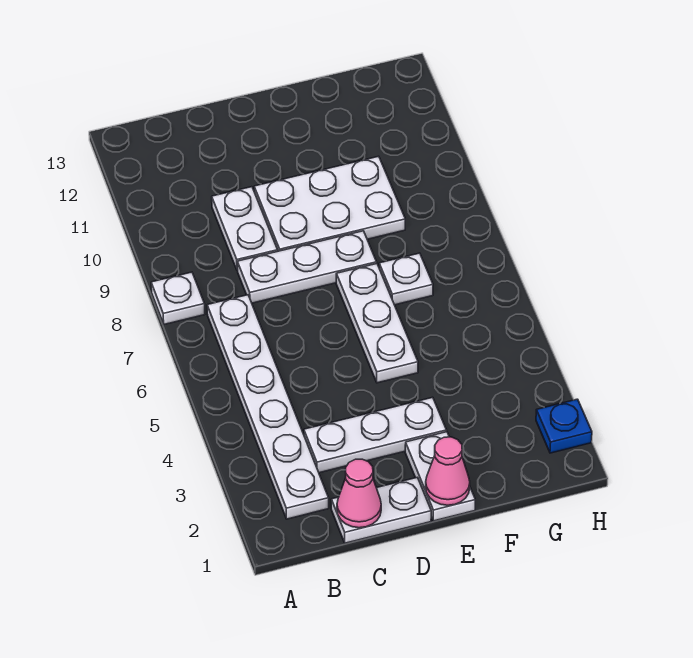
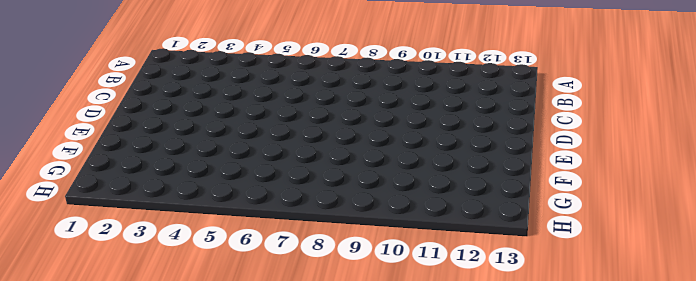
none -> white plate A8 level 1
none -> white plate B2:B7 level 1
none -> white plate C1:D1 level 1

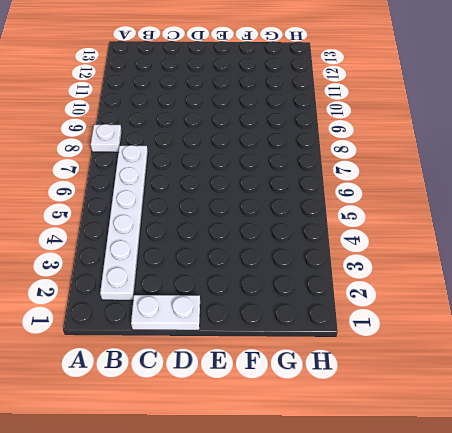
none -> white plate C3:E3 level 1
none -> white plate C8:E8 level 1
none -> white plate C9:C10 level 1

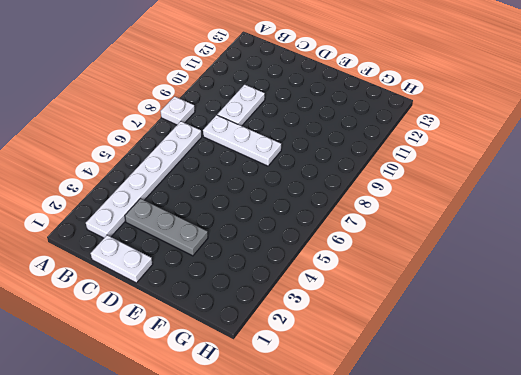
grey plate C3:E3 level 1 -> white plate C3:E3 level 1
none -> white plate D9:F10 level 1
none -> white plate E1:E2 level 1
none -> white plate E5:E7 level 1

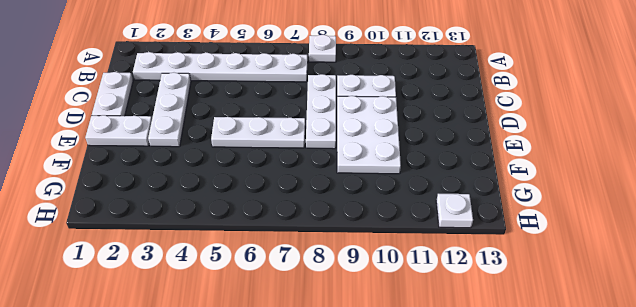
white plate H12 level 1 -> white plate F7 level 1
none -> blue plate H2 level 1
none -> pink cone C1 level 2
none -> pink cone E1 level 2

